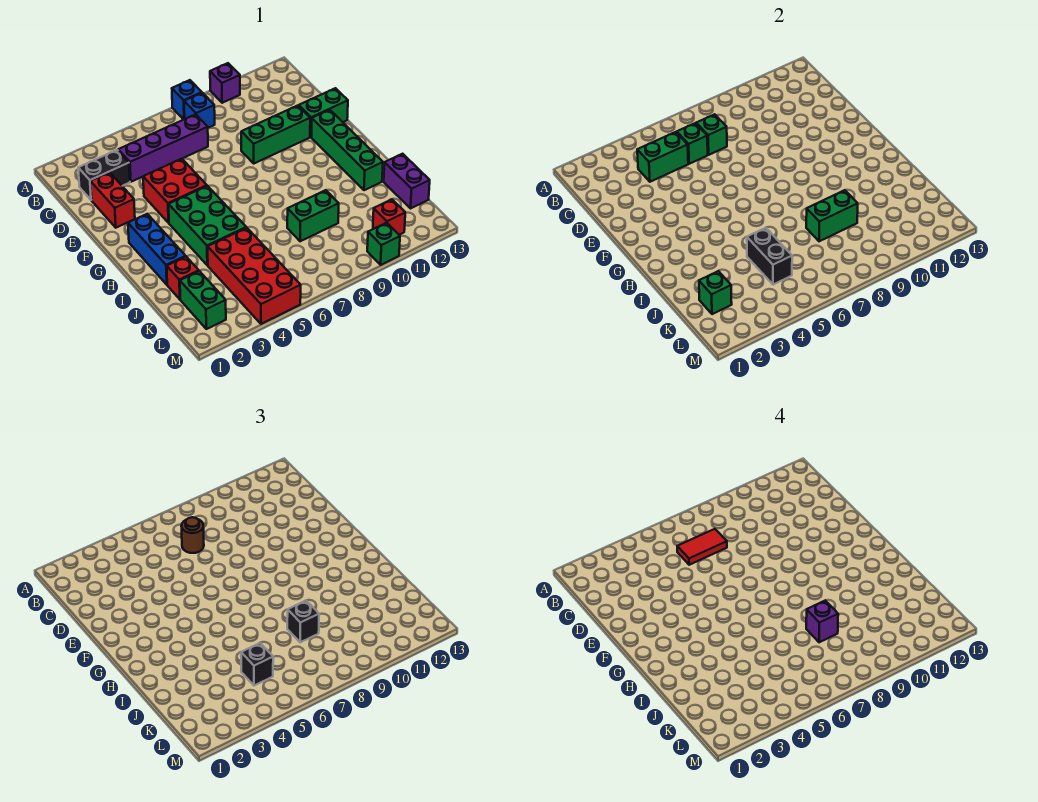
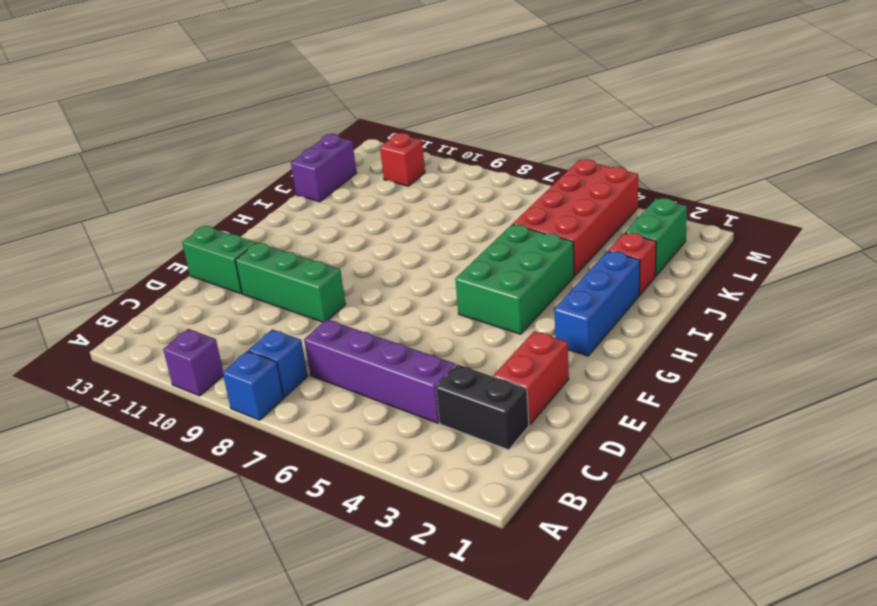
none -> red brick E4:F5 level 1
none -> green brick F12:I12 level 1
none -> green brick J8:J9 level 1
none -> green brick M10 level 1

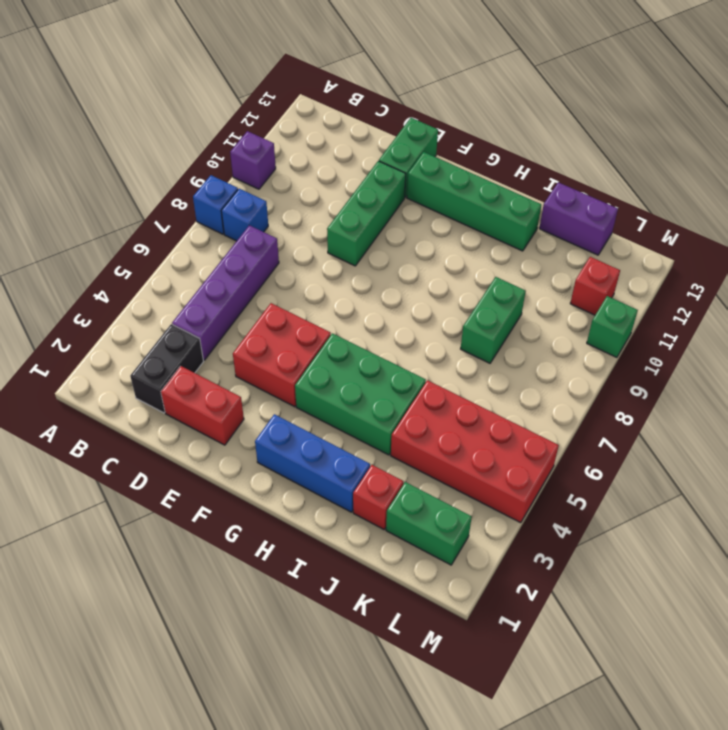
none -> green brick C4:C5 level 2
none -> green brick C6 level 2
none -> green brick C7 level 2
none -> black brick J5:K5 level 2

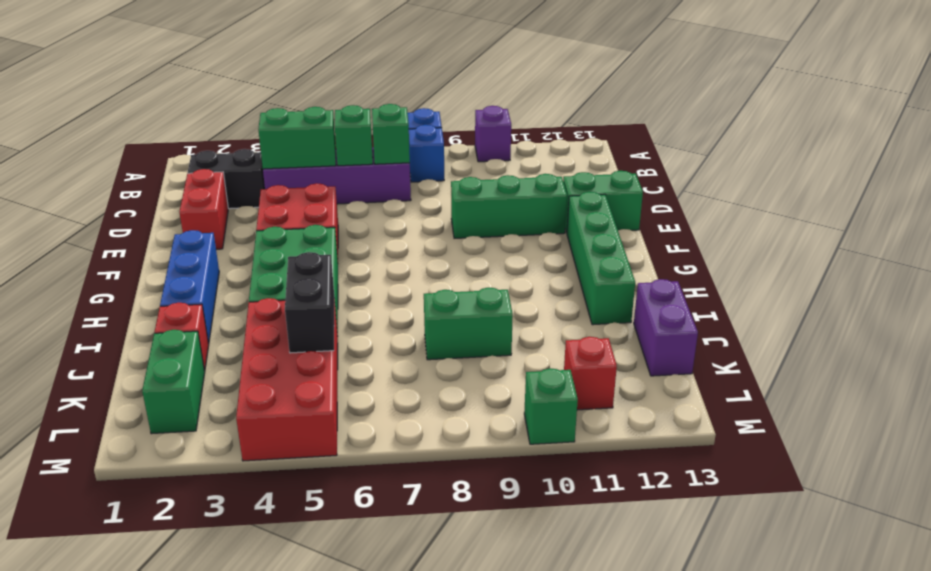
none -> green brick J8:J9 level 2
none -> green brick K2 level 2
none -> brown round brick C7 level 3
none -> black brick J8 level 3

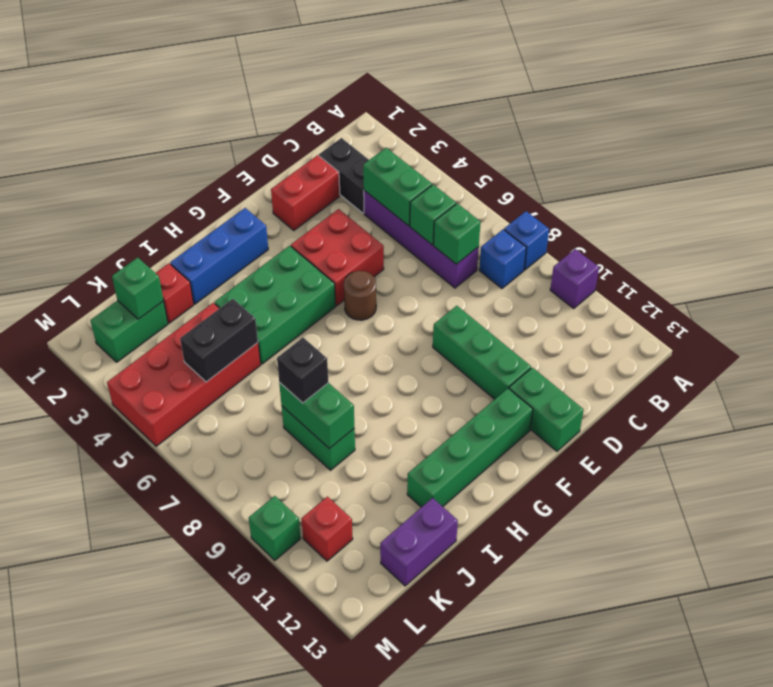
brown round brick F6 level 1 -> brown round brick C7 level 3
none -> black brick K5 level 3
none -> red tile C6:C7 level 4
none -> purple brick J8 level 4

